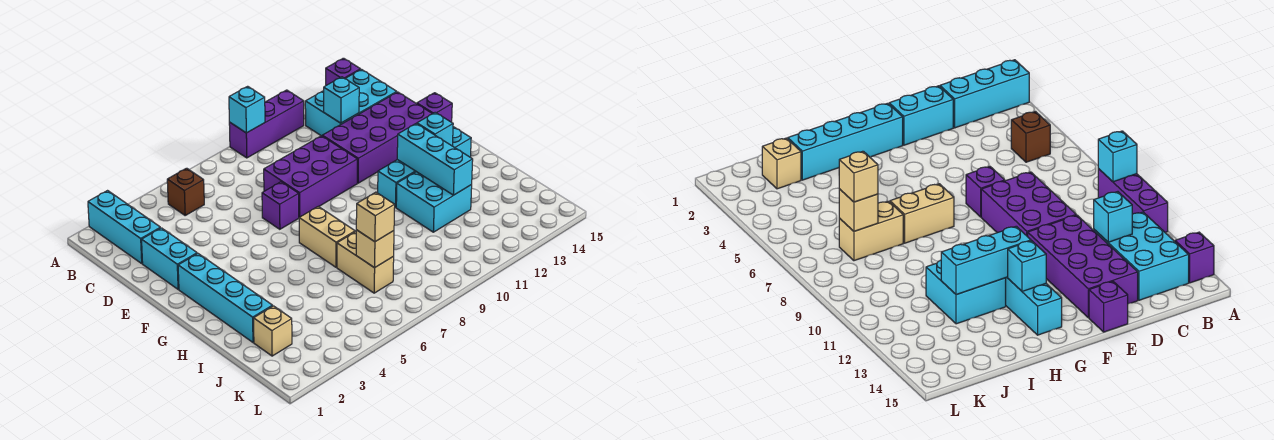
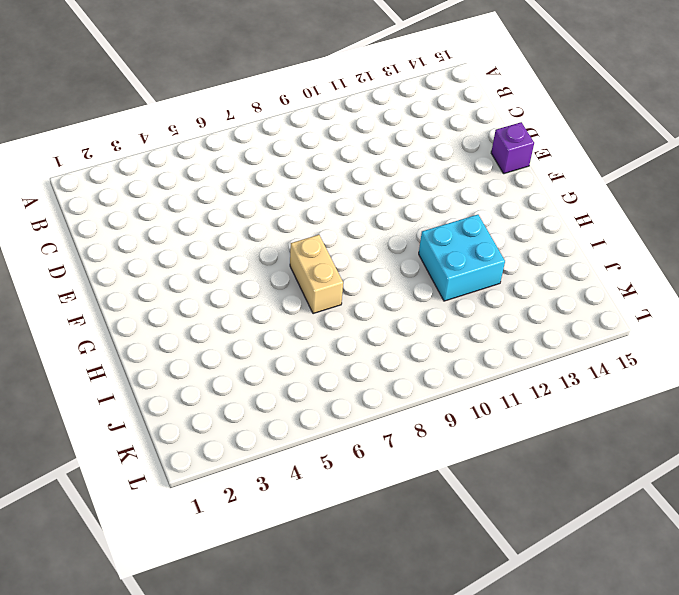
none -> cyan brick A2:C2 level 1
none -> purple brick A9:A11 level 1
none -> purple brick A14 level 1

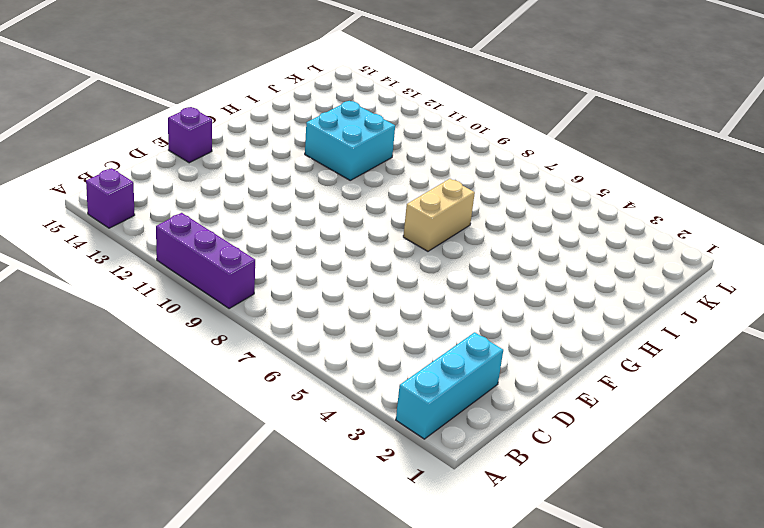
none -> brown brick B5 level 1
none -> cyan brick B12:C14 level 1
none -> cyan brick D2:E2 level 1

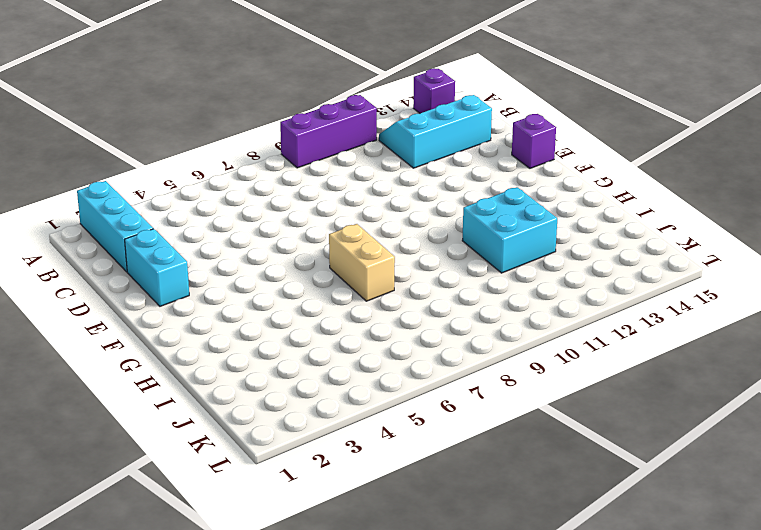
cyan slope B12:C14 level 1 top C -> cyan brick B12:C14 level 1
none -> brown brick B5 level 1
none -> purple brick D8:E10 level 1
none -> purple brick D11:E14 level 1

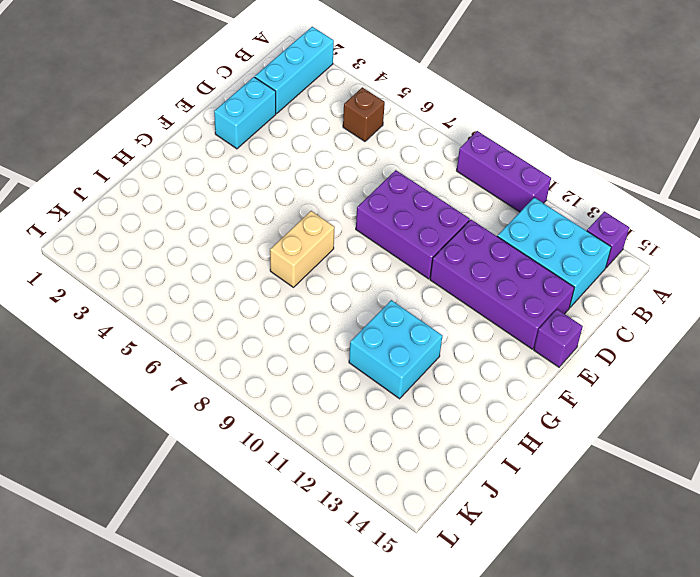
none -> purple brick E7 level 1
none -> cyan brick F2:I2 level 1
none -> cyan brick G11:G14 level 1

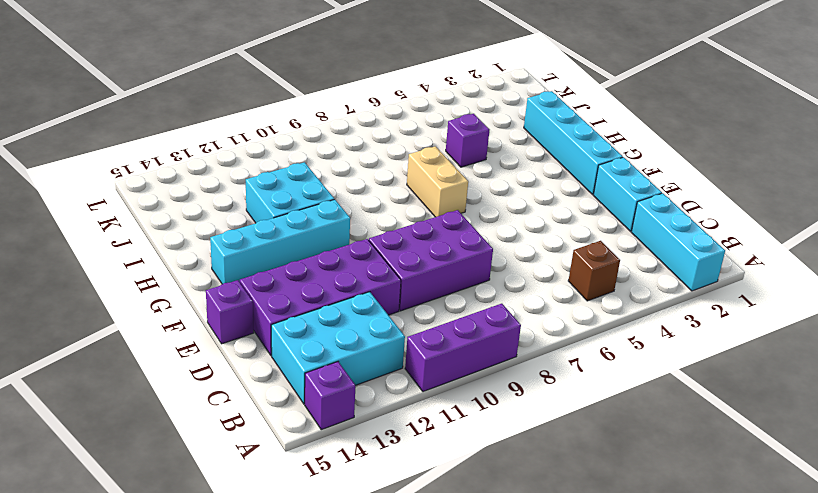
purple brick I5 level 1 -> purple brick E7 level 1
none -> tan brick I7:J7 level 1
none -> tan brick J2 level 1
none -> cyan brick A9 level 2

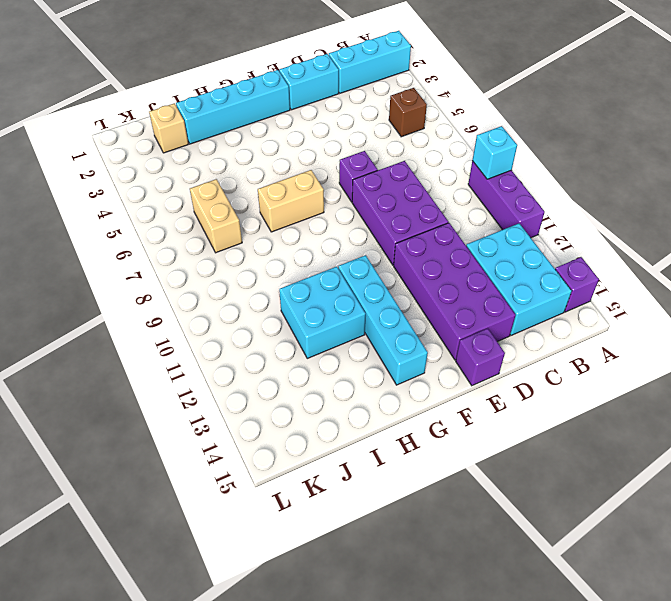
tan brick J6:J7 level 1 -> tan brick I7:J7 level 1
none -> cyan brick C12 level 2
none -> cyan brick G12:I12 level 2
none -> cyan brick G13 level 2

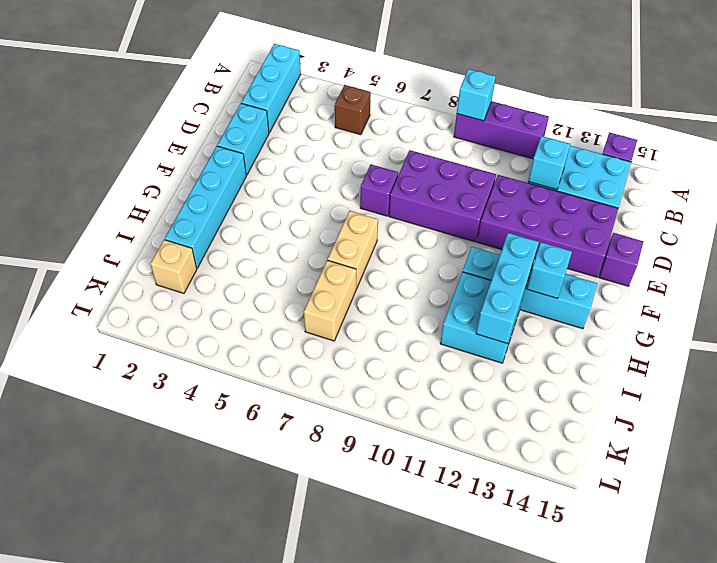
none -> tan brick J7 level 2
none -> tan brick J7 level 3

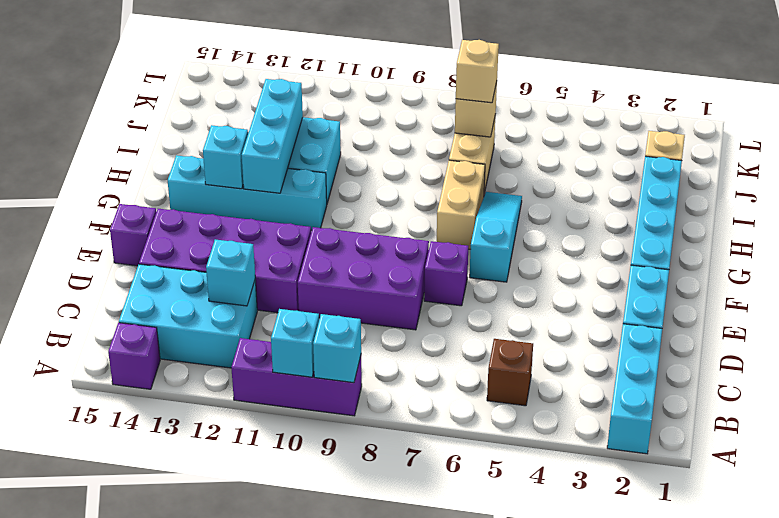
cyan brick A10 level 2 -> none
cyan slope F6:H6 level 1 top F -> none

